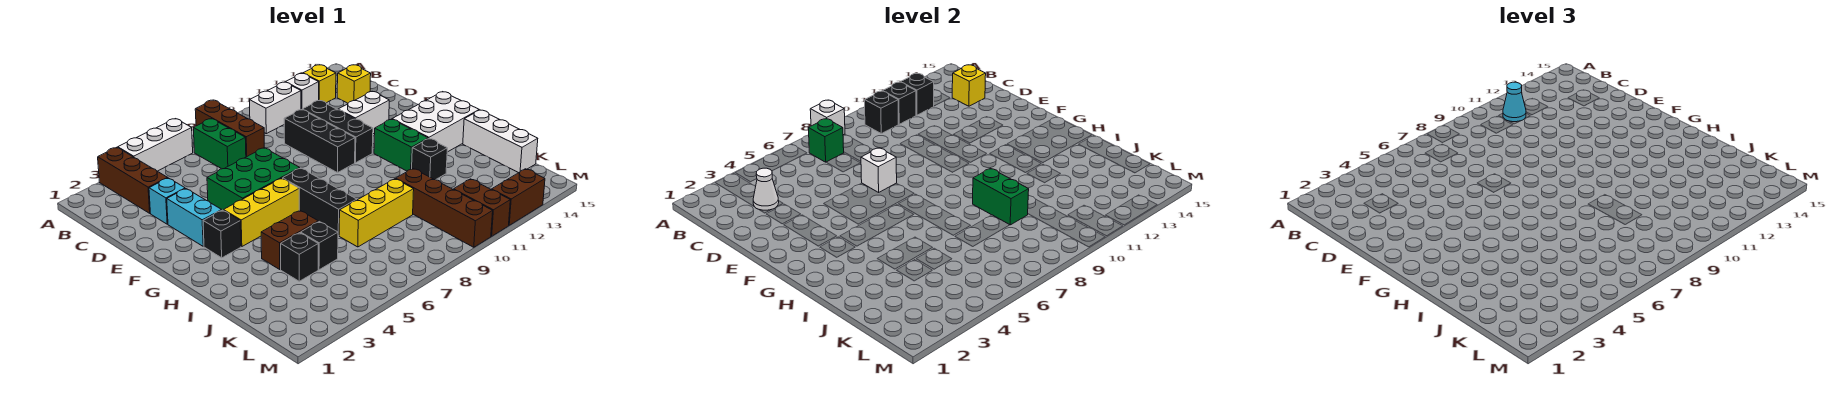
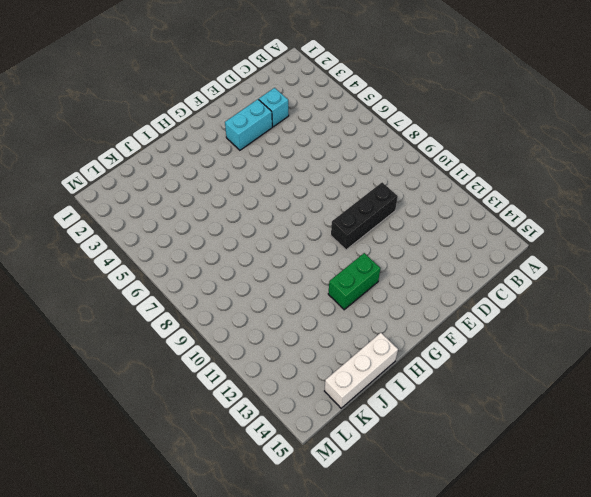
none -> brown brick A3:C3 level 1
none -> white brick A4:A6 level 1
none -> brown brick A8:C8 level 1
none -> green brick B7:C7 level 1

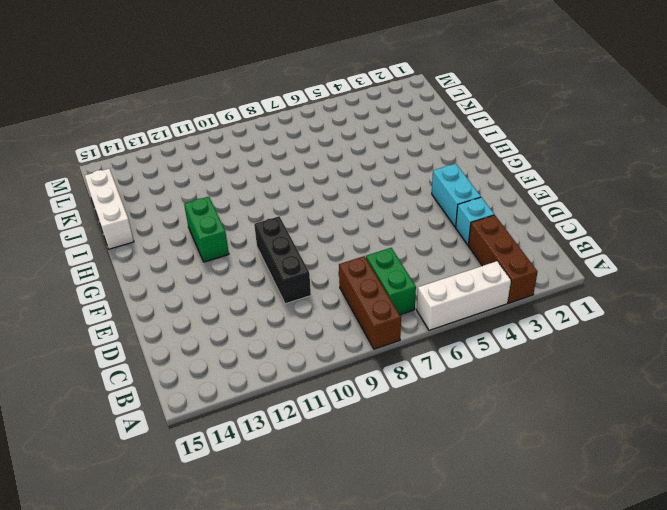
none -> white brick B10:B11 level 1
none -> white brick B12 level 1
none -> yellow brick B13 level 1
none -> yellow brick C14 level 1

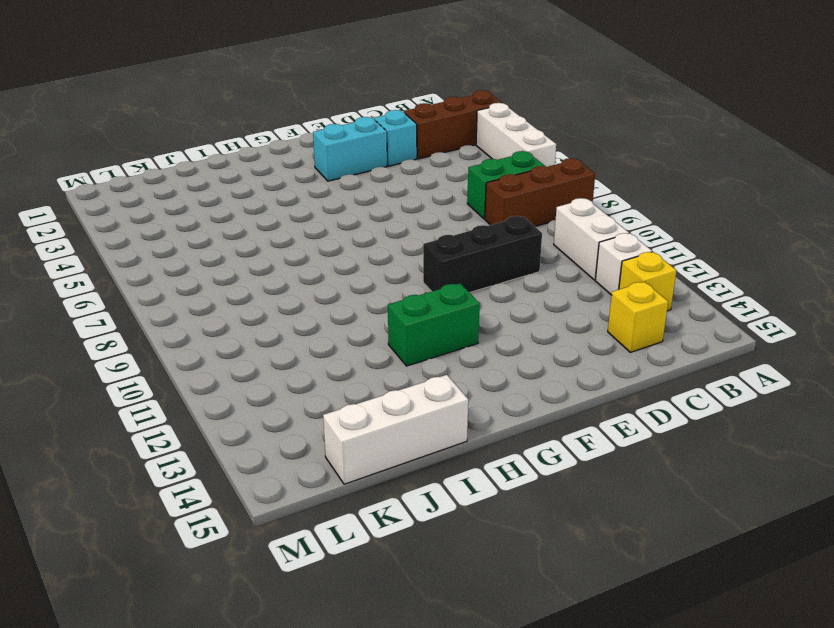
none -> black brick D11:F11 level 1
none -> green brick E5:F7 level 1
none -> white brick E12:E13 level 1
none -> black brick G3 level 1

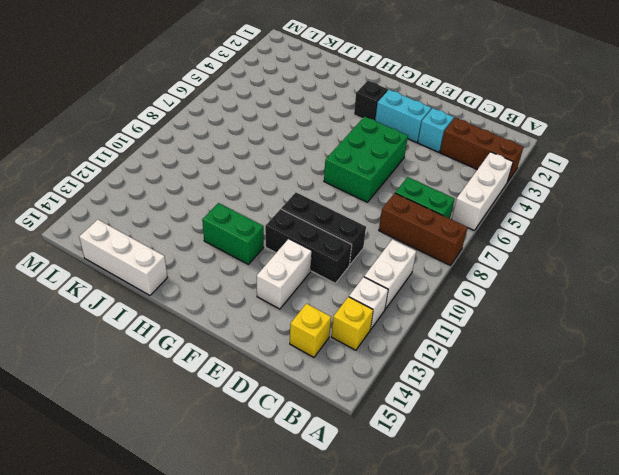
none -> yellow brick G4:G6 level 1
none -> black brick G7:I7 level 1
none -> white brick G13:H15 level 1
none -> brown brick I4:I5 level 1

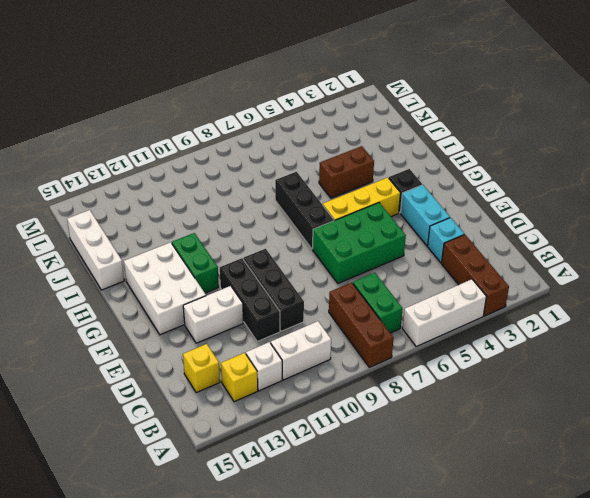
white brick F13:H14 level 1 -> white brick G13:H15 level 1
none -> black brick I12 level 1
none -> black brick J4 level 1
none -> black brick J5 level 1
none -> yellow brick J7:J9 level 1

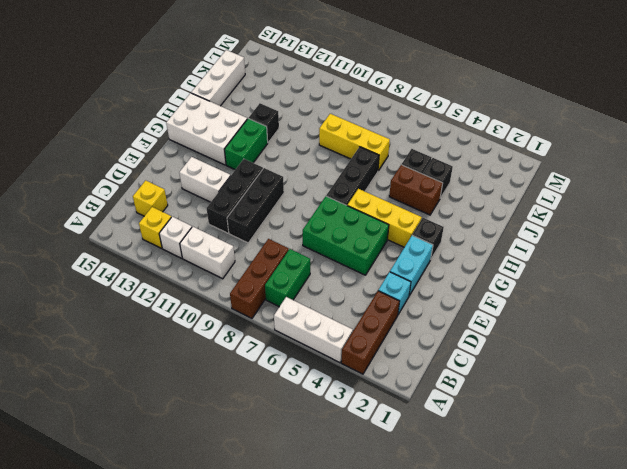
none -> brown brick J10:M10 level 1
none -> brown brick L11:M11 level 1
none -> brown brick M12:M13 level 1
none -> white brick A8 level 2

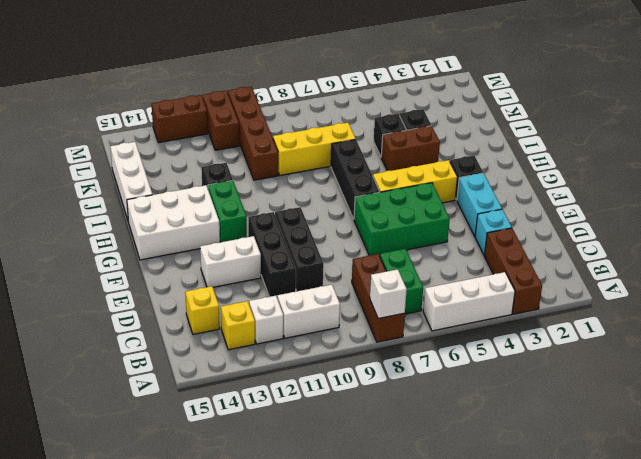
none -> green brick B7 level 2
none -> black brick B10 level 2
none -> black brick B11 level 2
none -> black brick B12 level 2

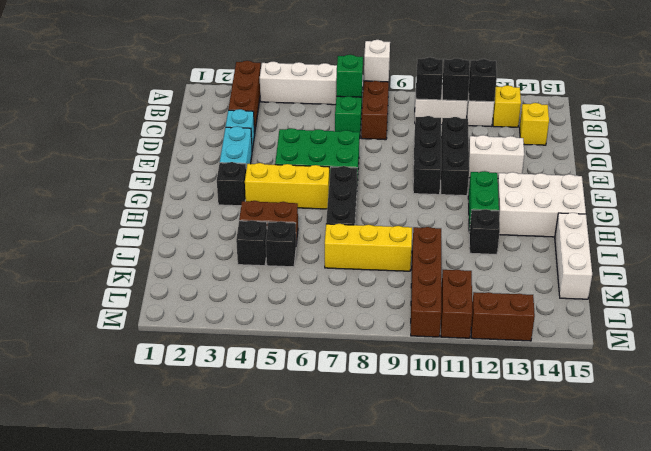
none -> white cone C3 level 2
none -> yellow brick C14 level 2
none -> white brick E7 level 2
none -> green brick I9:J9 level 2

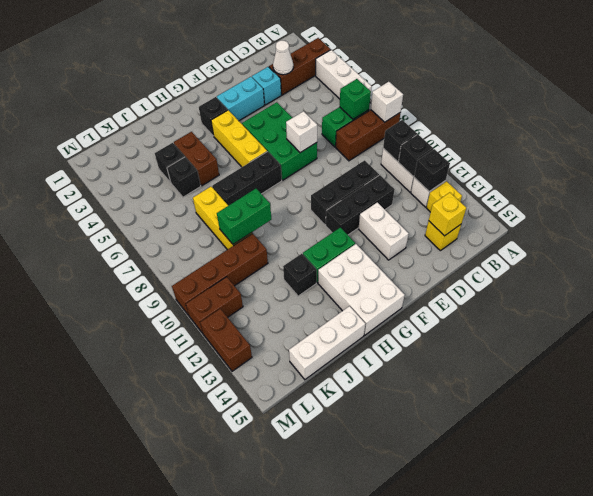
none -> cyan cone B11 level 3

